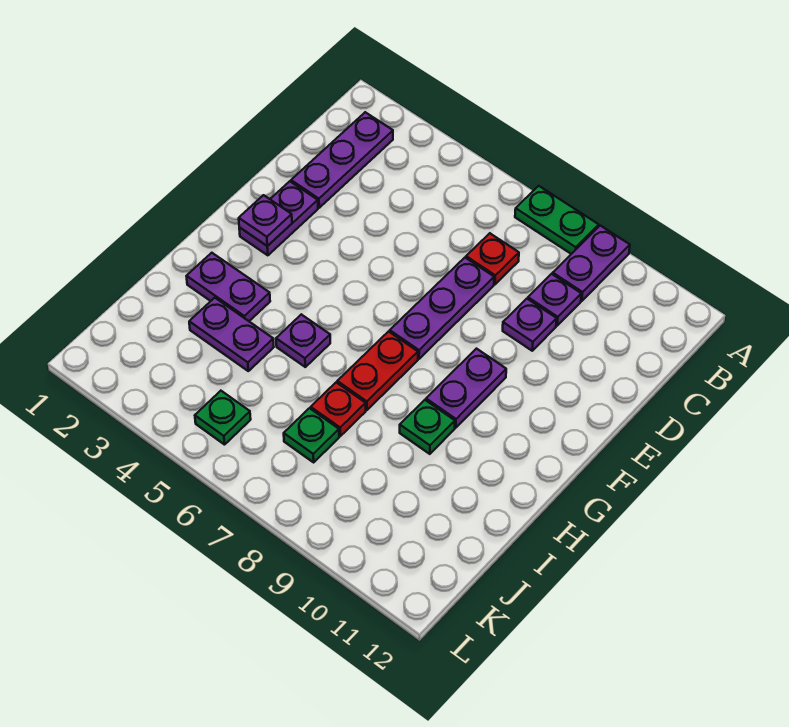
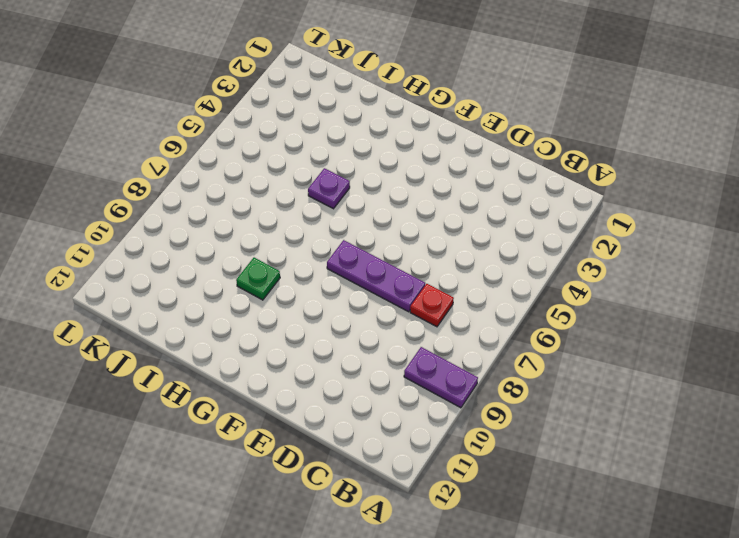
none -> green plate A7:A8 level 1
none -> purple plate B2:D2 level 1
none -> purple plate C9 level 1

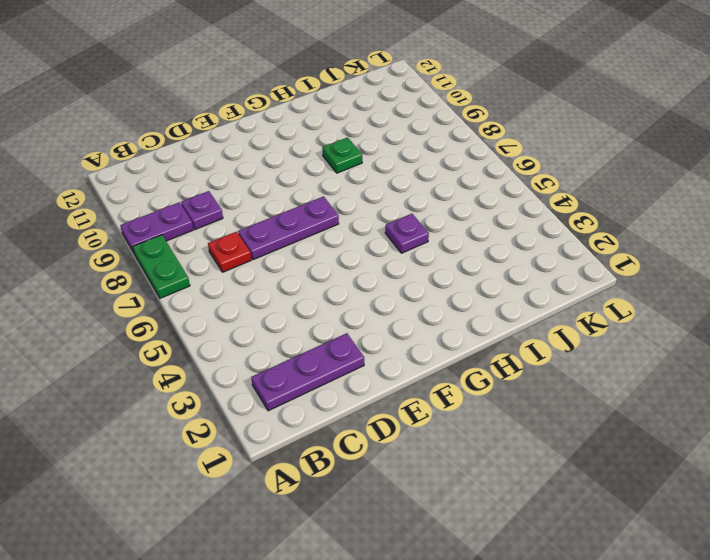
none -> purple plate D9 level 1
none -> purple plate E2:F2 level 1
none -> purple plate F9:G9 level 1

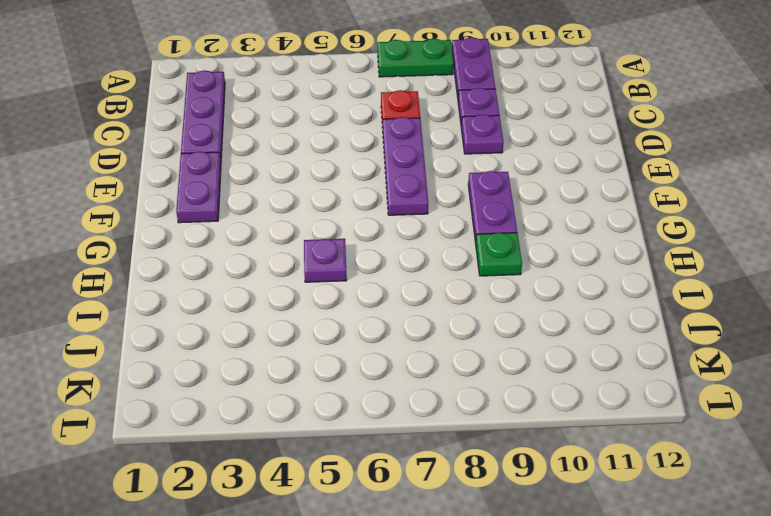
none -> red plate G7:H7 level 1
none -> purple plate H2:H3 level 1
none -> purple plate I3:I4 level 1

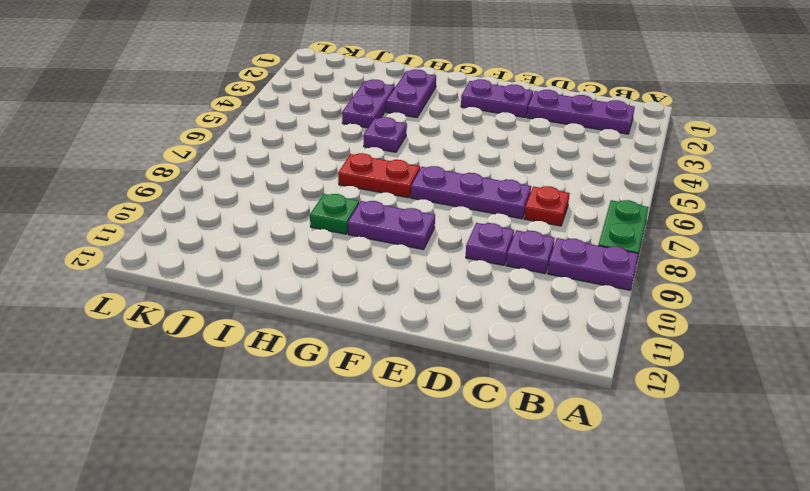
none -> red plate I7 level 1
none -> green plate J7 level 1
none -> green plate K5 level 1

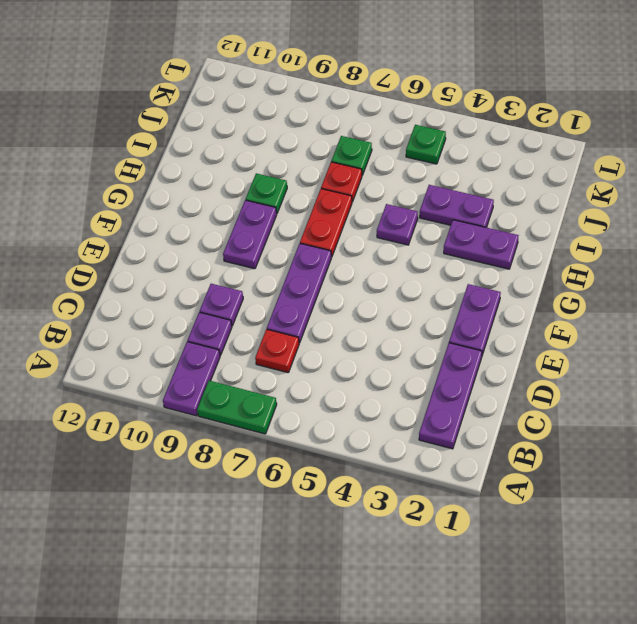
none -> purple plate F2 level 2

